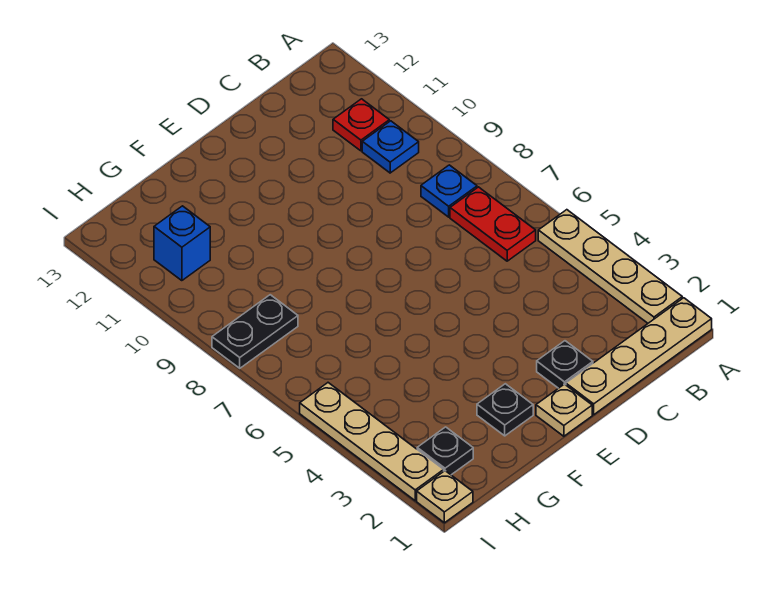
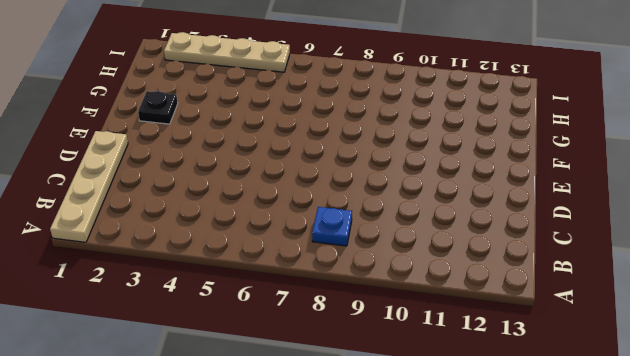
none -> tan plate A2:A5 level 1
none -> red plate B6:B7 level 1
none -> blue plate B10 level 1

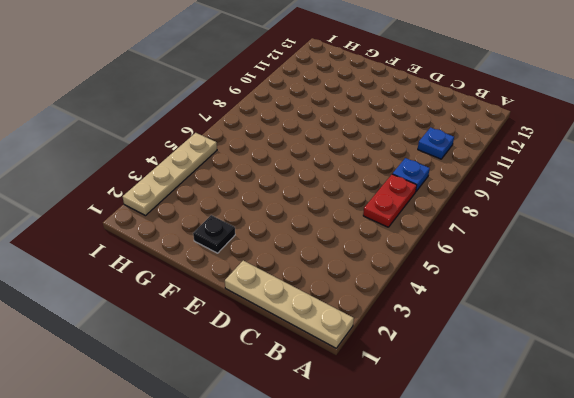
none -> tan plate A2:A5 level 1
none -> red plate B11 level 1
none -> black plate D2 level 1

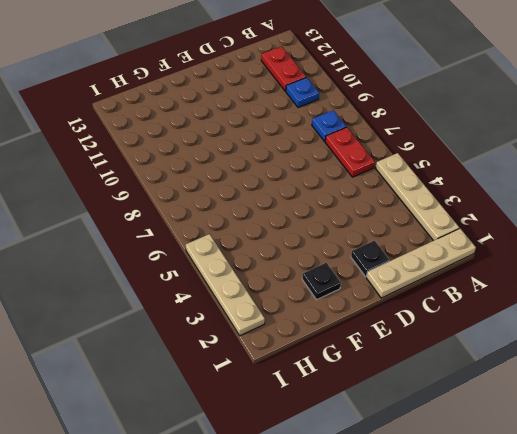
red plate B11:B12 level 1 -> red plate B11 level 1
none -> tan plate E1 level 1
none -> black plate H2 level 1
none -> black plate H8:I8 level 1

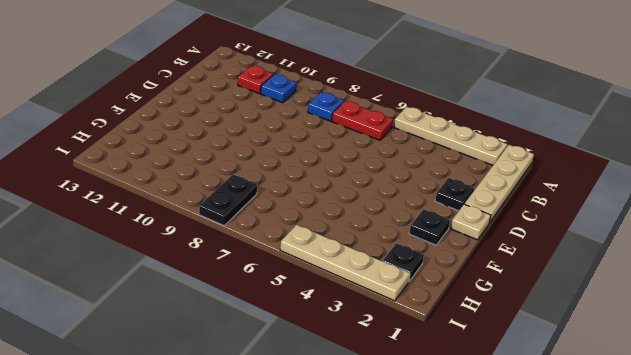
none -> blue brick H11 level 1
none -> tan plate I1 level 1

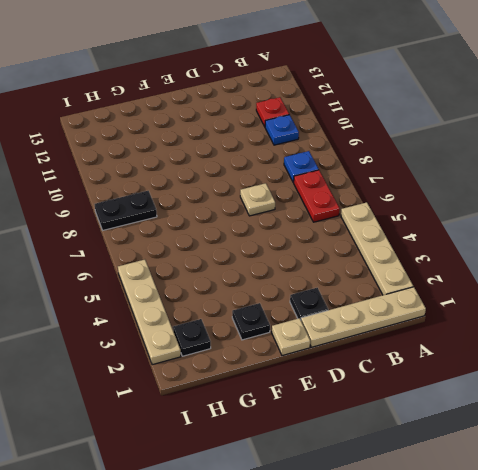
tan plate D7 level 1 -> tan plate I1 level 1
none -> blue brick H11 level 1

